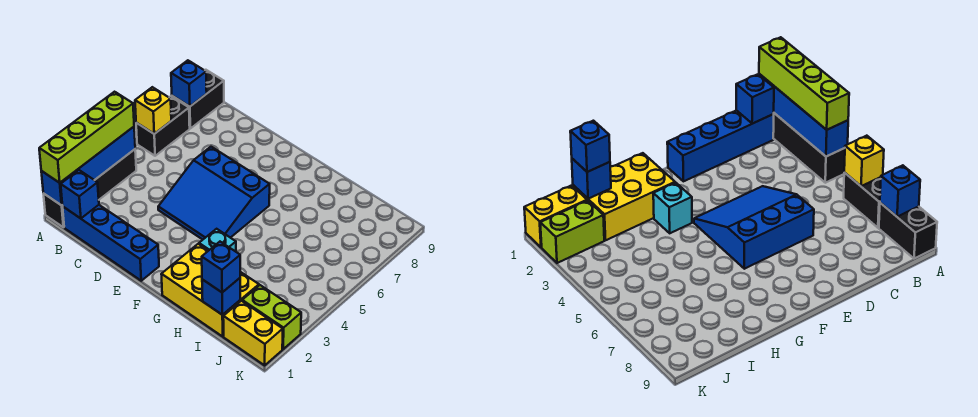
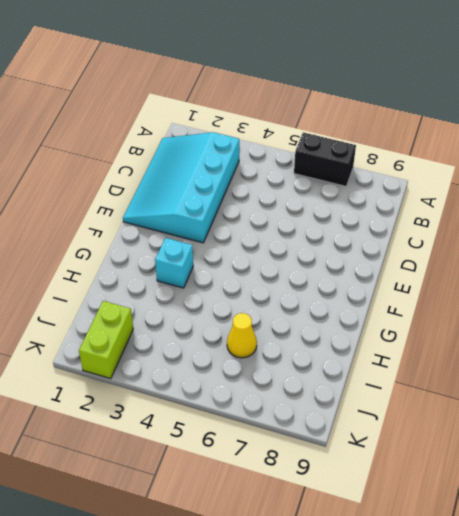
cyan slope B1:E3 level 1 top 3 -> blue brick B1:E1 level 1
yellow cone I6 level 1 -> none
none -> black brick A1:A4 level 1
none -> black brick A8:A9 level 1
none -> blue slope D4:F6 level 1 top 6

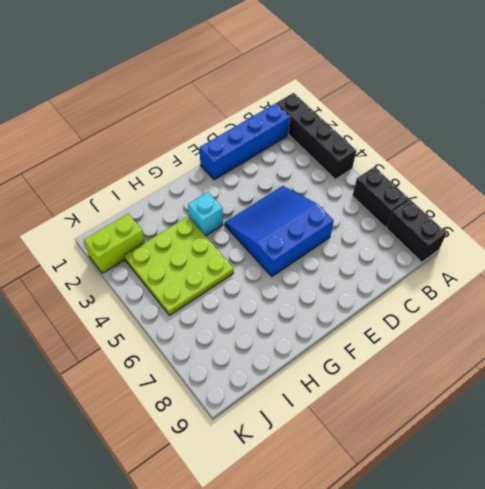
lime plate H3:J5 level 1 -> none
none -> yellow brick G1:I2 level 1
none -> yellow brick J1:K1 level 1
none -> blue brick A1:A4 level 2

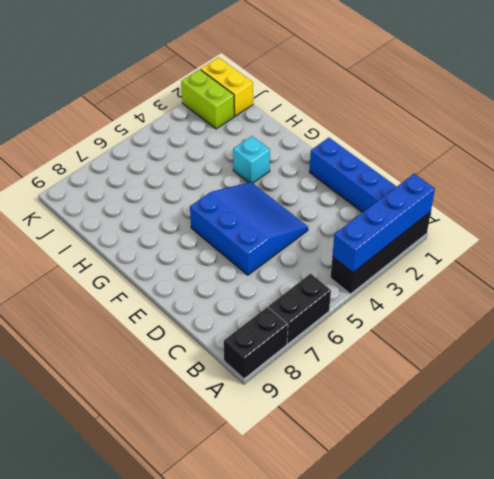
none -> yellow brick G1:I2 level 1
none -> yellow brick A6 level 2
none -> blue brick A8 level 2

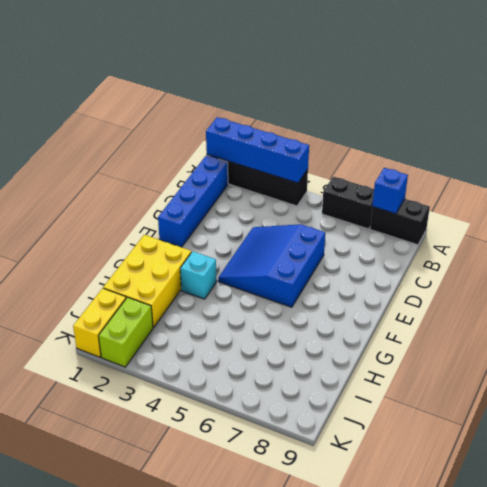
none -> yellow brick A6 level 2
none -> blue brick B1 level 2
none -> blue brick I1 level 2

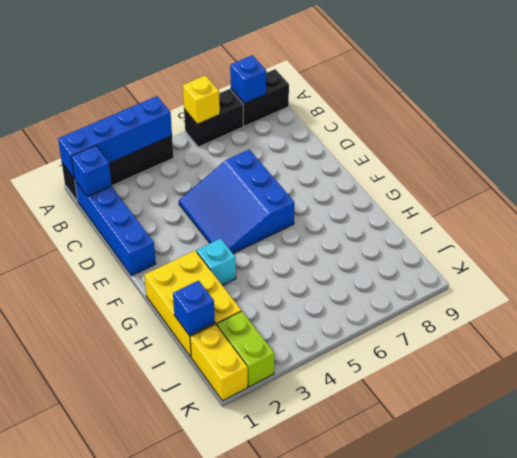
none -> lime brick A1:A4 level 3
none -> blue brick I1 level 3

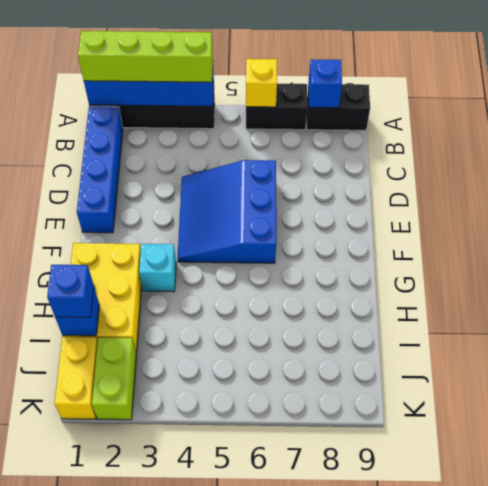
none -> blue brick B1 level 2

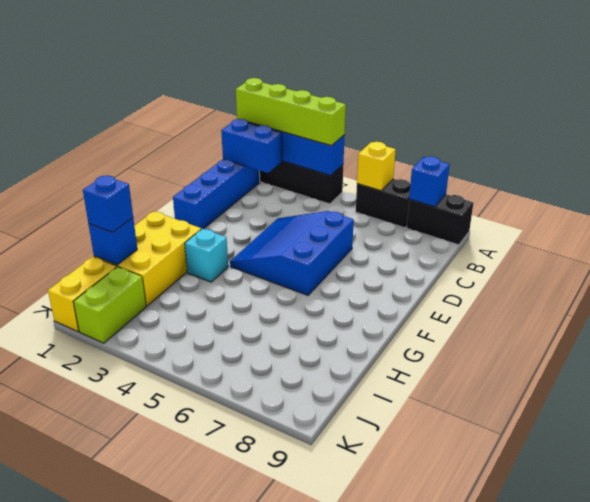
blue brick B1:B2 level 2 -> blue brick B1 level 2

